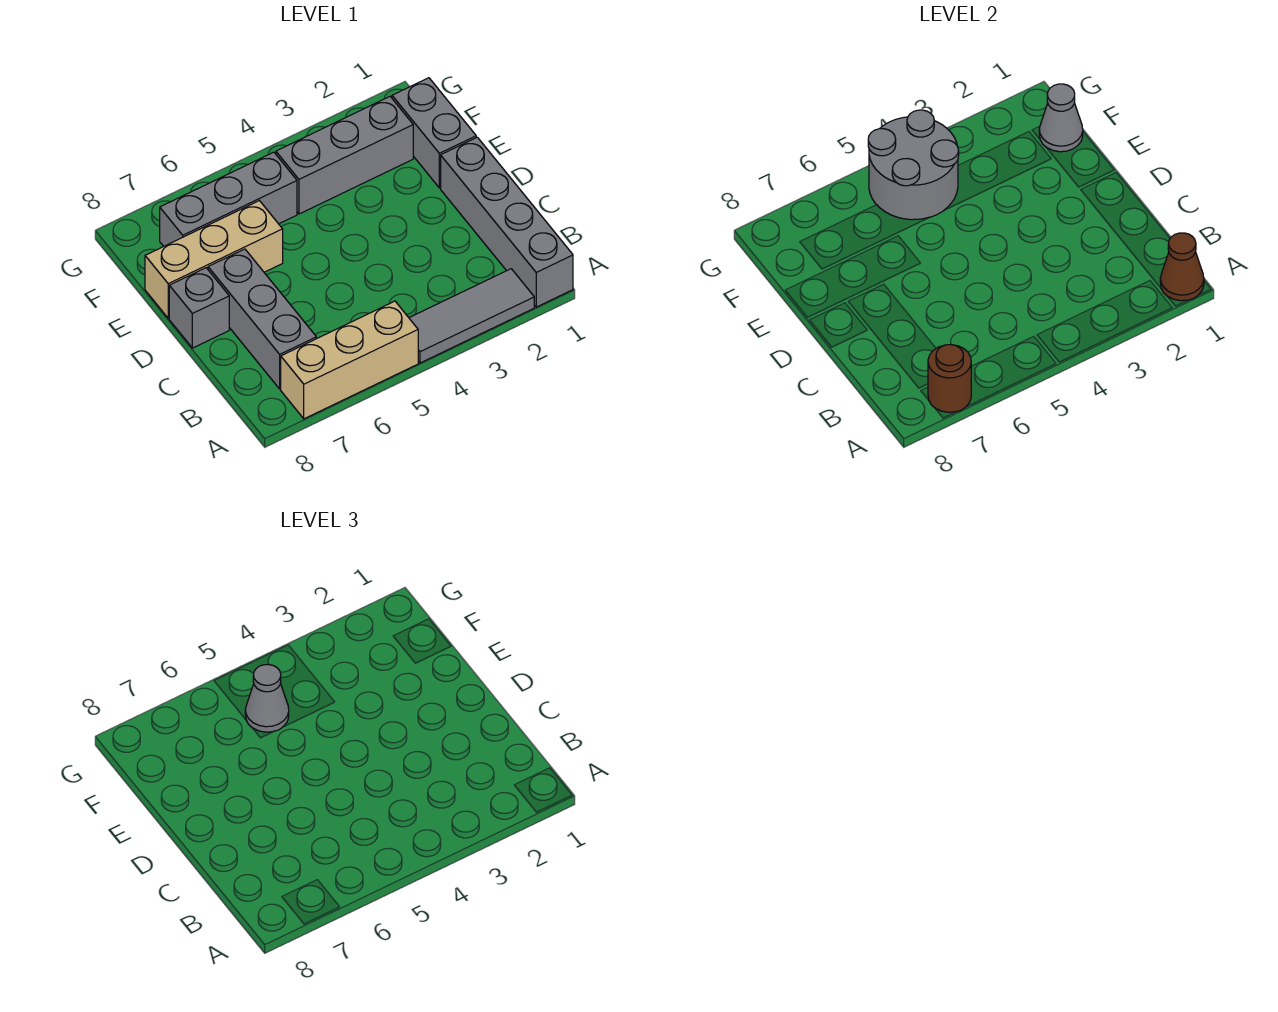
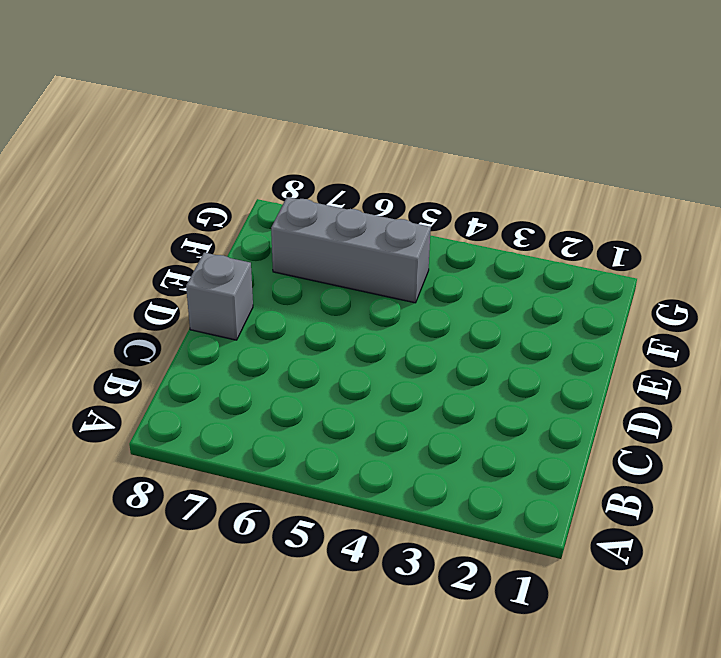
none -> grey brick A1:D1 level 1
none -> grey tile A2:A4 level 1
none -> tan brick A5:A7 level 1

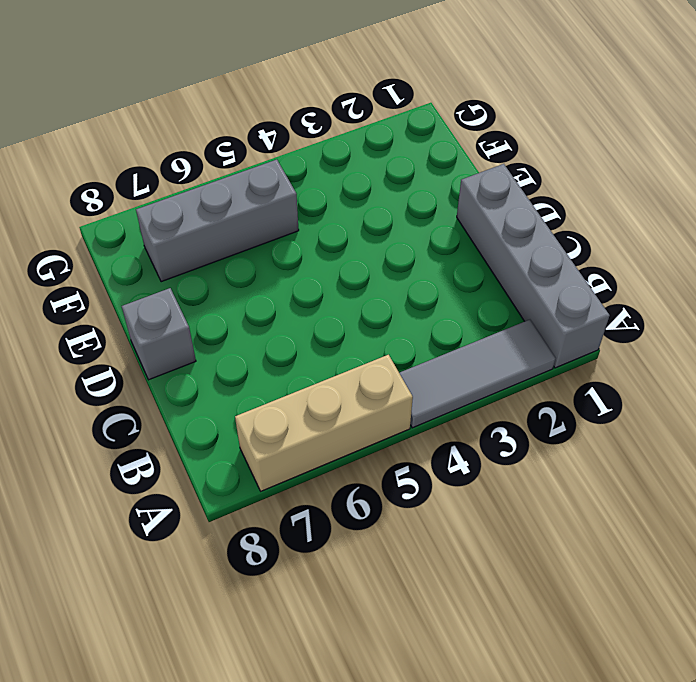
none -> grey brick B7:D7 level 1
none -> grey brick E1:F1 level 1
none -> tan brick E6:E8 level 1

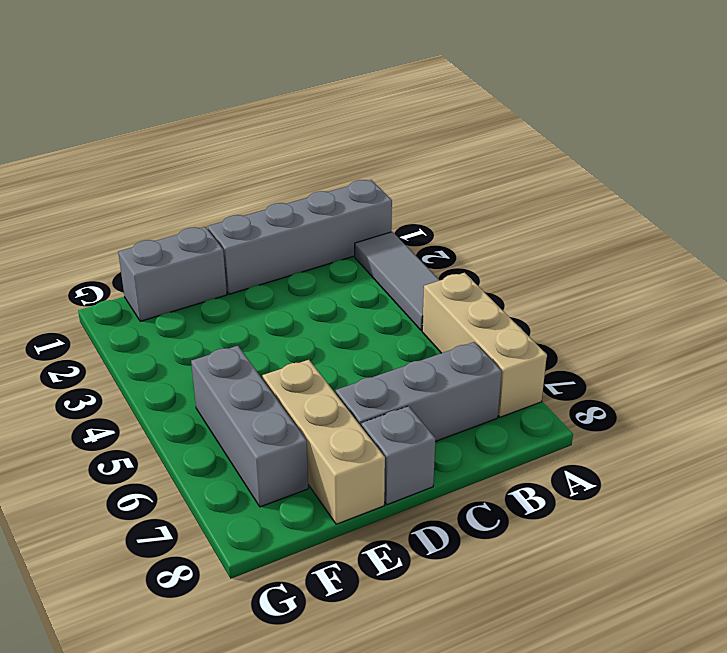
none -> grey brick F2:F4 level 1
none -> brown cone A1 level 2
none -> brown round brick A7 level 2

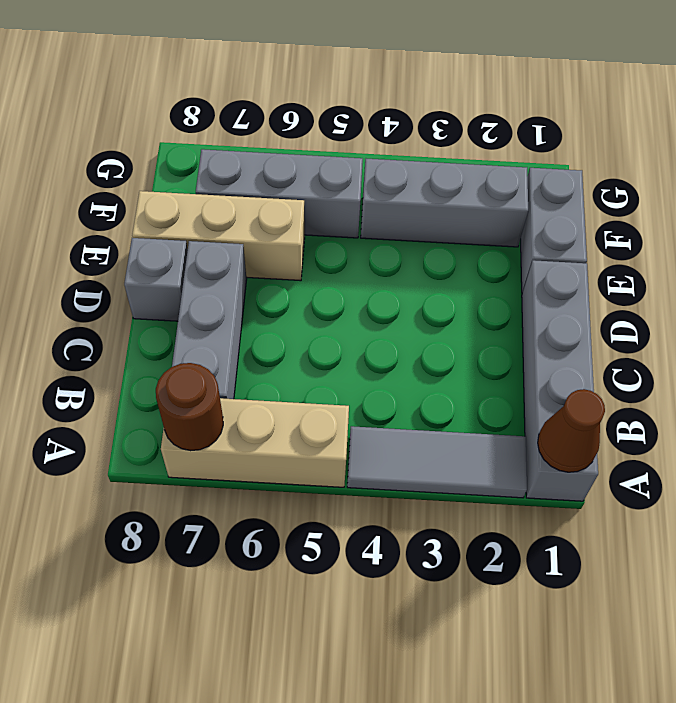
none -> grey cone F1 level 2
none -> grey round brick F4:G5 level 2
none -> grey cone F5 level 3

